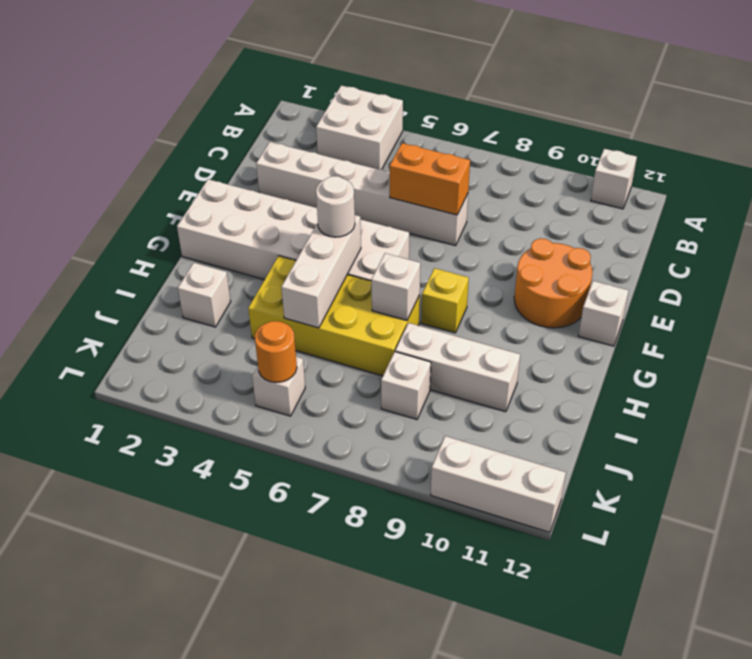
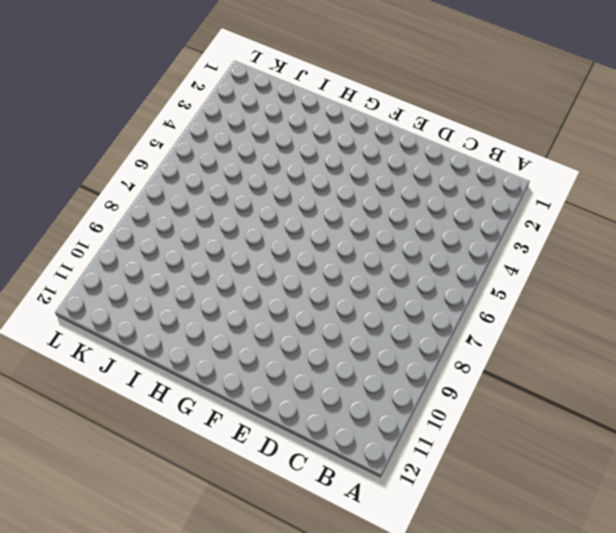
none -> white brick A3:B4 level 1
none -> white brick A11 level 1
none -> white brick D2:D7 level 1

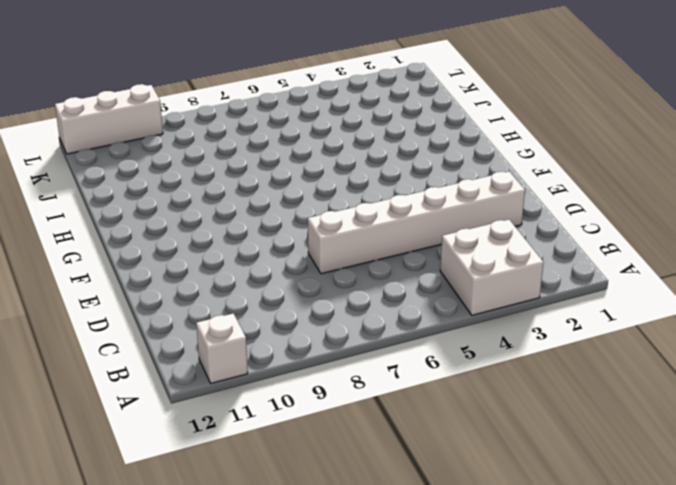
none -> orange round brick E10:F11 level 1
none -> white brick F1:G6 level 1
none -> white brick F12 level 1

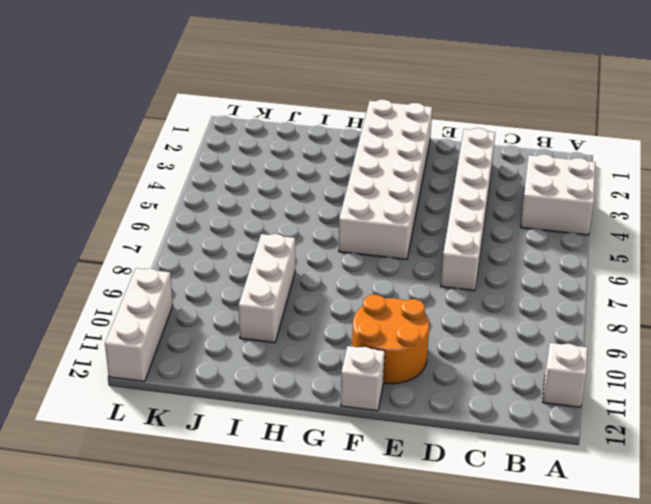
none -> yellow brick G8 level 1
none -> yellow brick H4:I7 level 1
none -> white brick I2 level 1

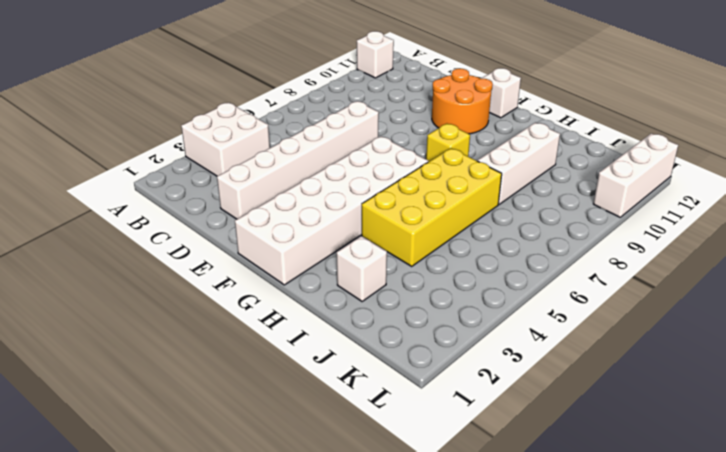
none -> white brick J8 level 1
none -> white brick K5 level 1
none -> orange brick D6:D7 level 2

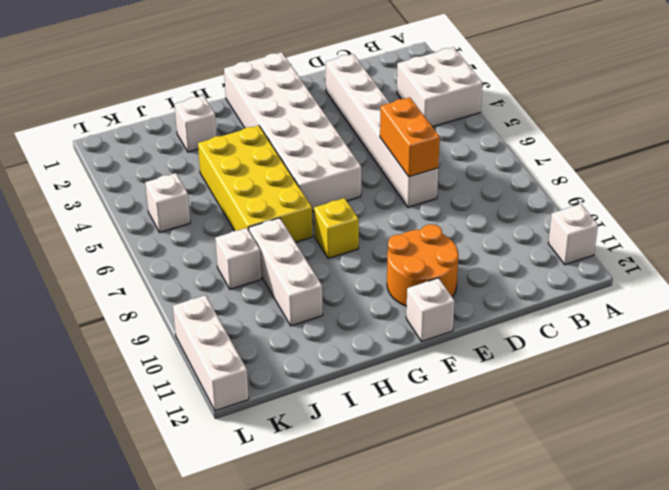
none -> white brick G5:I5 level 2
none -> white brick H7 level 2
none -> orange round brick K5 level 2

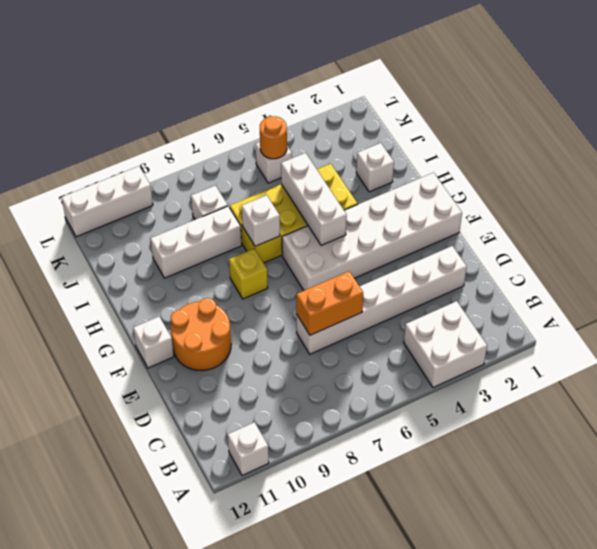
none -> white round brick G5 level 3

